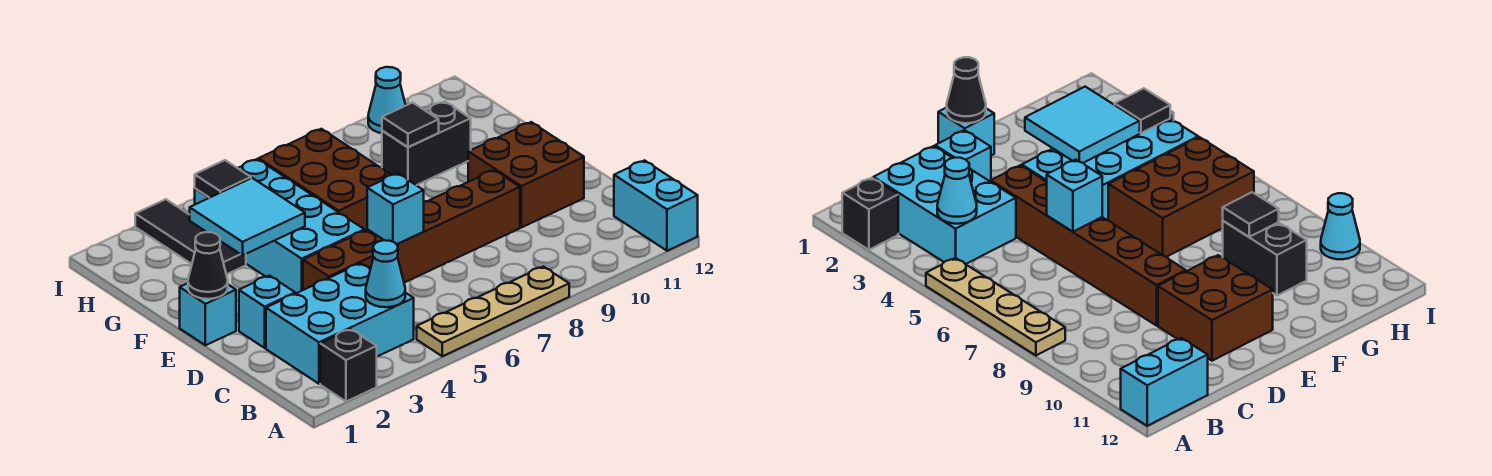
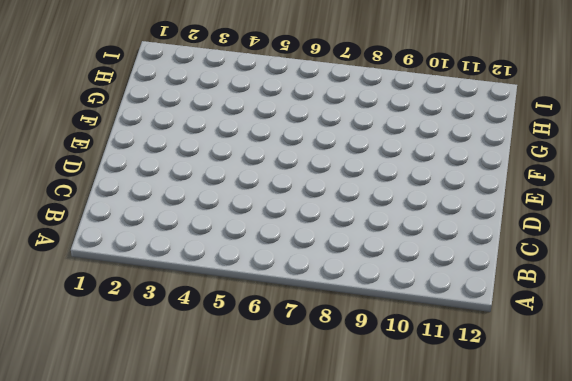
none -> black brick A2 level 1
none -> tan plate A5:A8 level 1
none -> cyan brick A12:B12 level 1

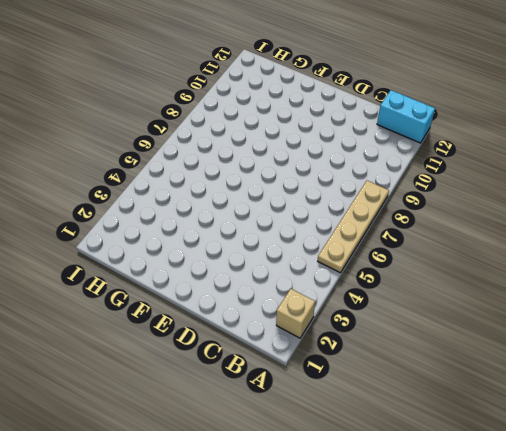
tan brick A2 level 1 -> black brick A2 level 1
none -> cyan brick B2:C4 level 1
none -> cyan brick D2 level 1
none -> brown brick D4:D9 level 1

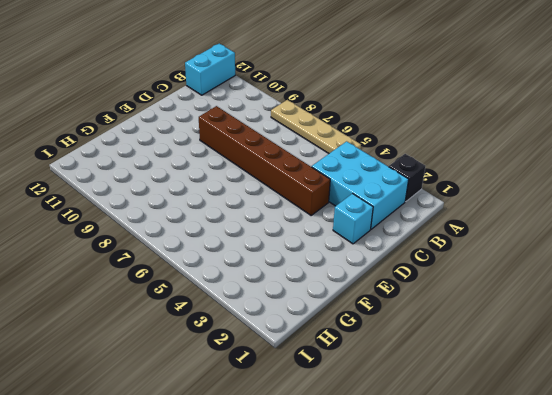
none -> brown brick D10:E11 level 1
none -> cyan brick E1 level 1
none -> cyan brick E4:H5 level 1

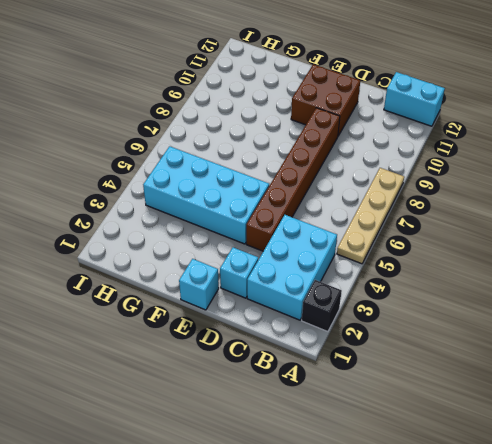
none -> brown brick F6:H7 level 1
none -> black tile G3:I3 level 1
none -> black brick G9:G10 level 1

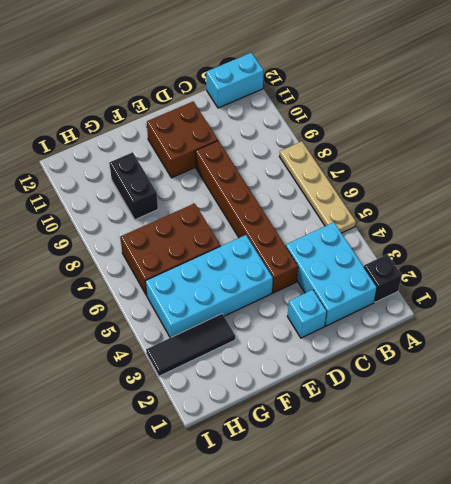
none -> cyan brick E1 level 1
none -> cyan cone I10 level 1
none -> cyan cone B4 level 2

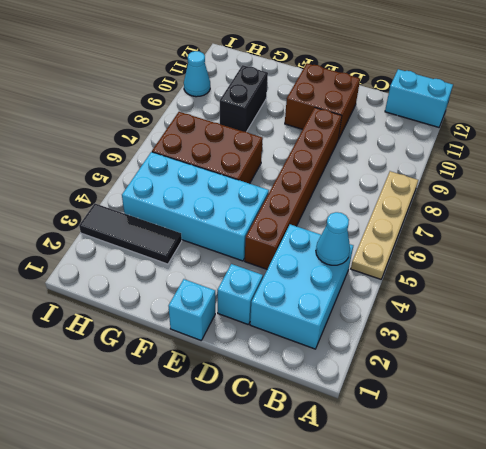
none -> black brick A2 level 1
none -> cyan brick D6 level 2
none -> black cone E1 level 2

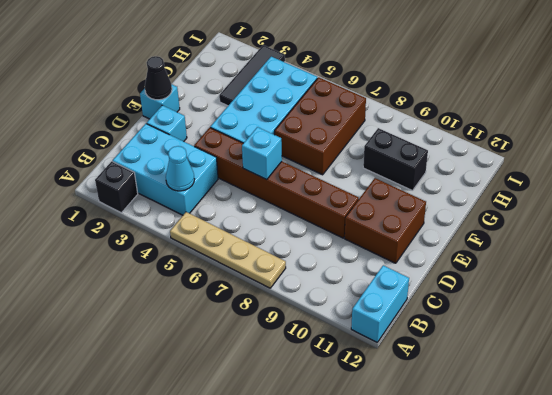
none -> cyan cone I10 level 1
none -> cyan tile F3:G4 level 2
none -> black tile G9 level 2

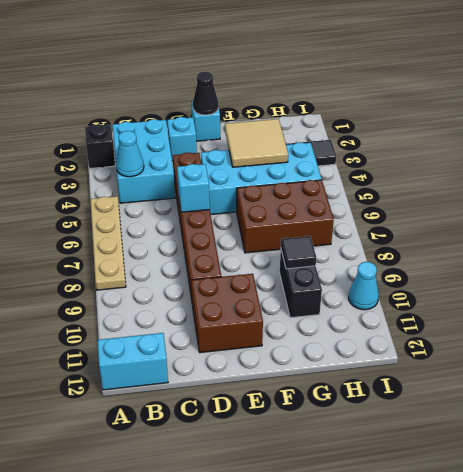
tan tile F3:G4 level 2 -> cyan tile F3:G4 level 2
none -> black tile H4 level 2

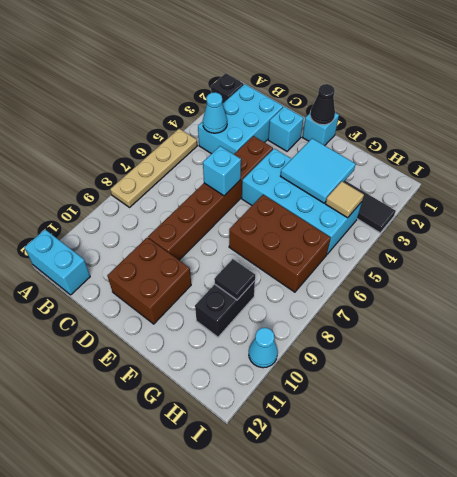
tan tile H4 level 2 -> black tile H4 level 2

